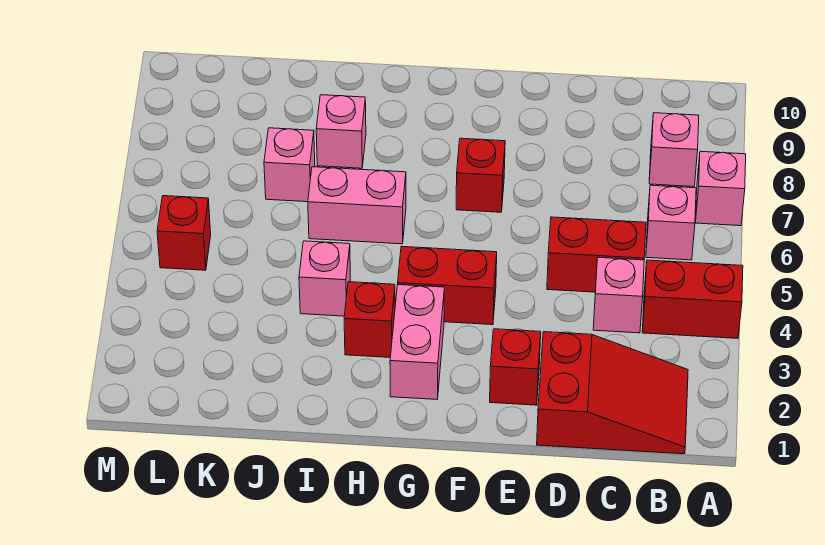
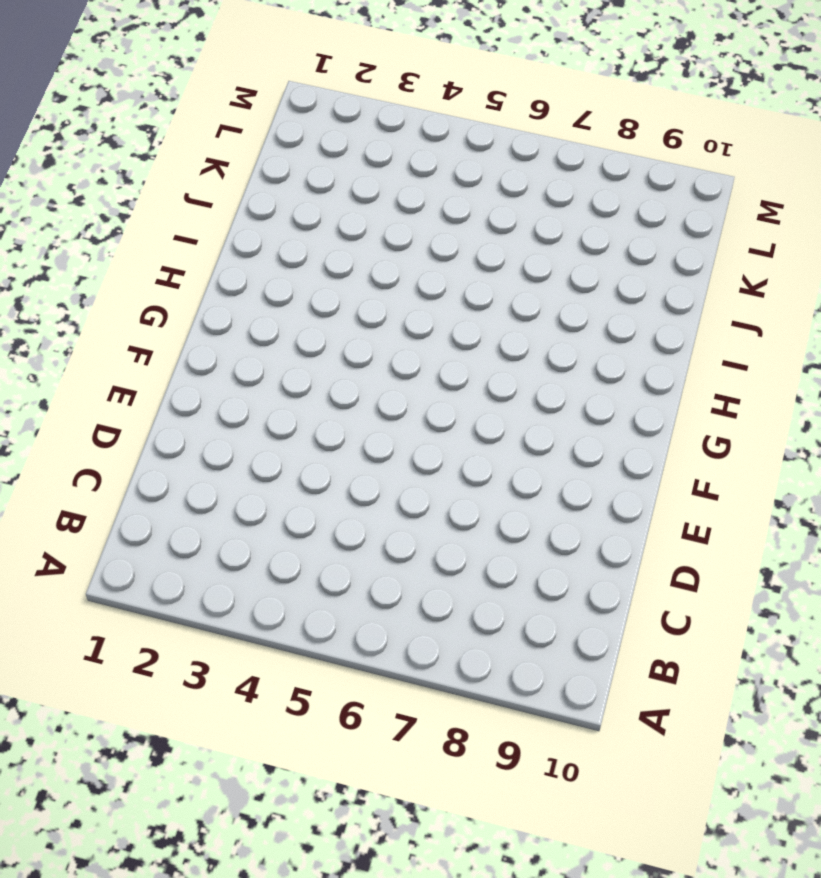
none -> red brick A4:B4 level 1
none -> pink brick A7 level 1
none -> red slope B1:D2 level 1 top D

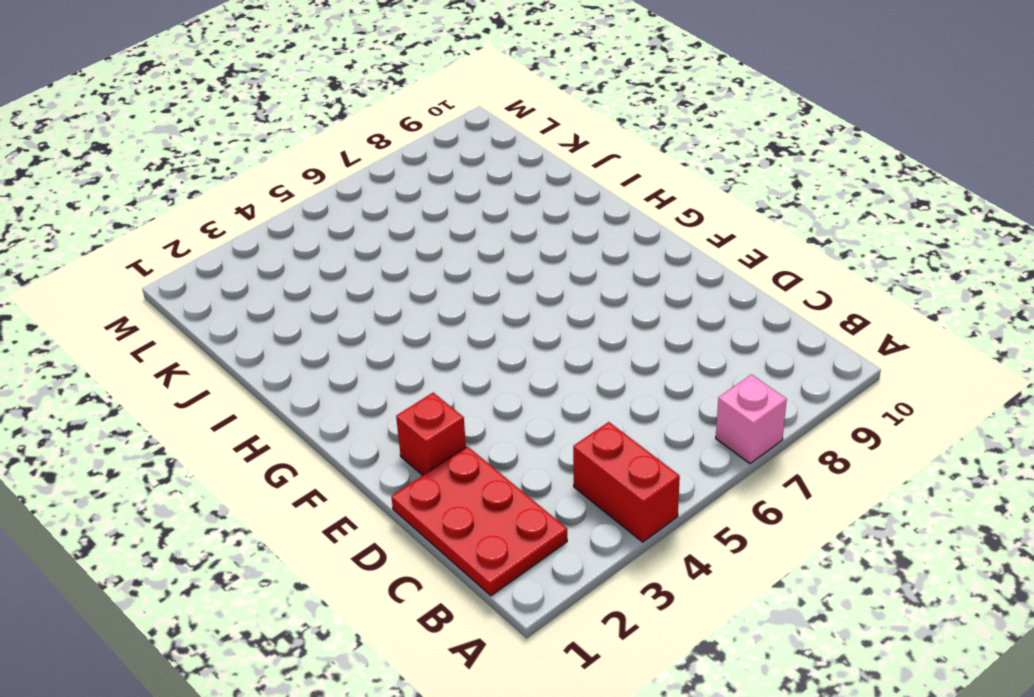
red plate B1:D2 level 1 -> red slope B1:D2 level 1 top D
none -> pink brick B6 level 1
none -> pink brick B8 level 1
none -> pink brick C4 level 1

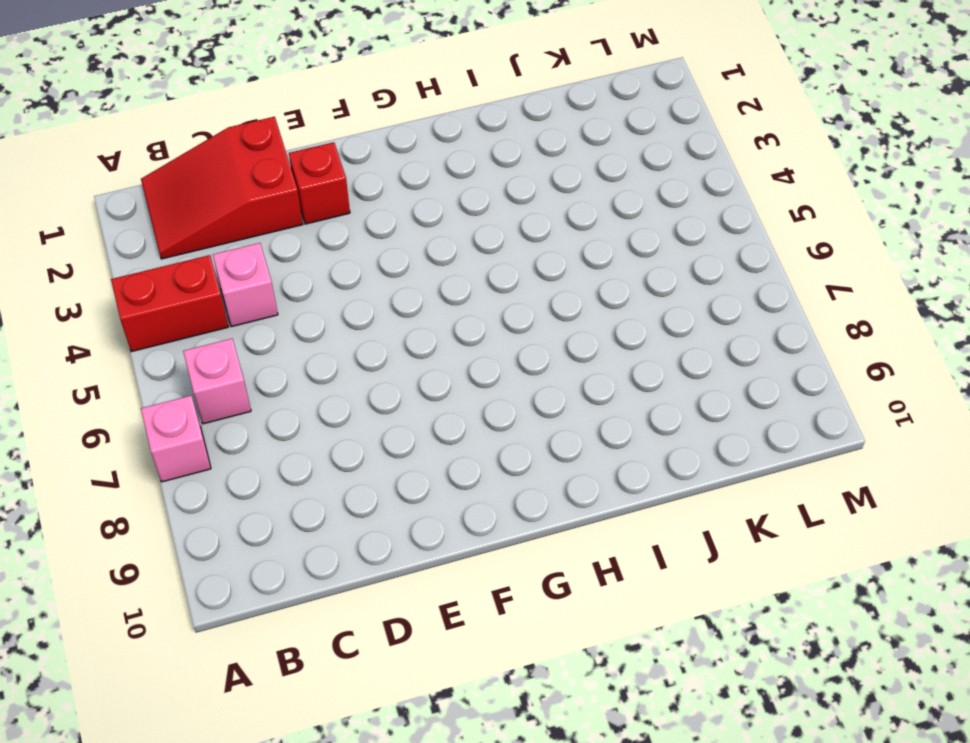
none -> pink brick B8 level 1
none -> red brick C5:D5 level 1
none -> red brick F4:G4 level 1

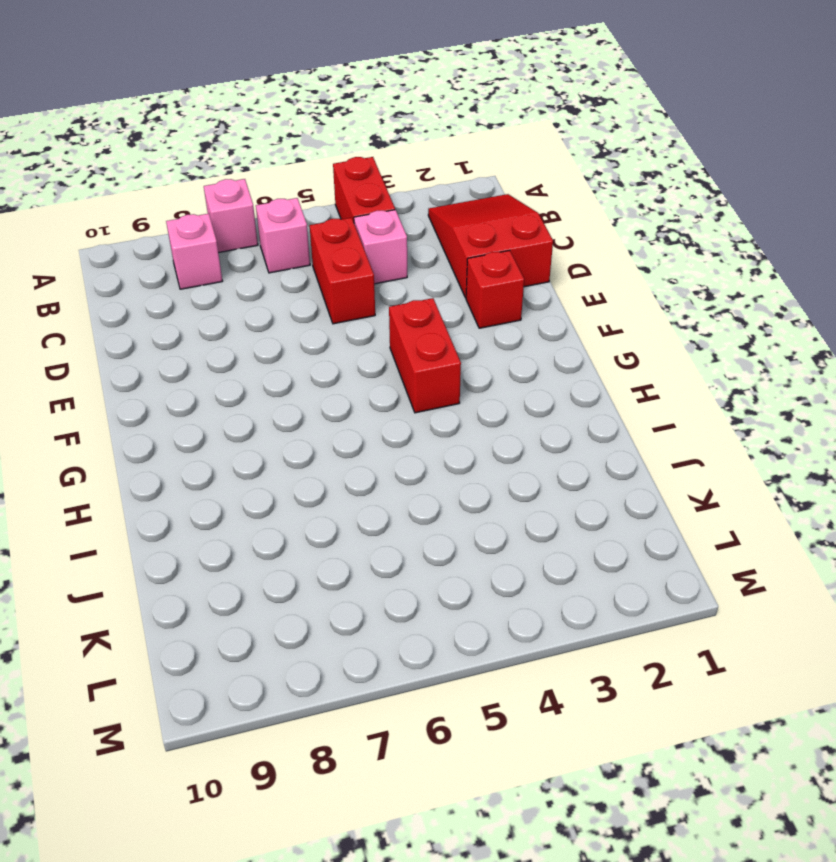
none -> red brick F7 level 1
none -> pink brick G2:G3 level 1
none -> red brick H3 level 1

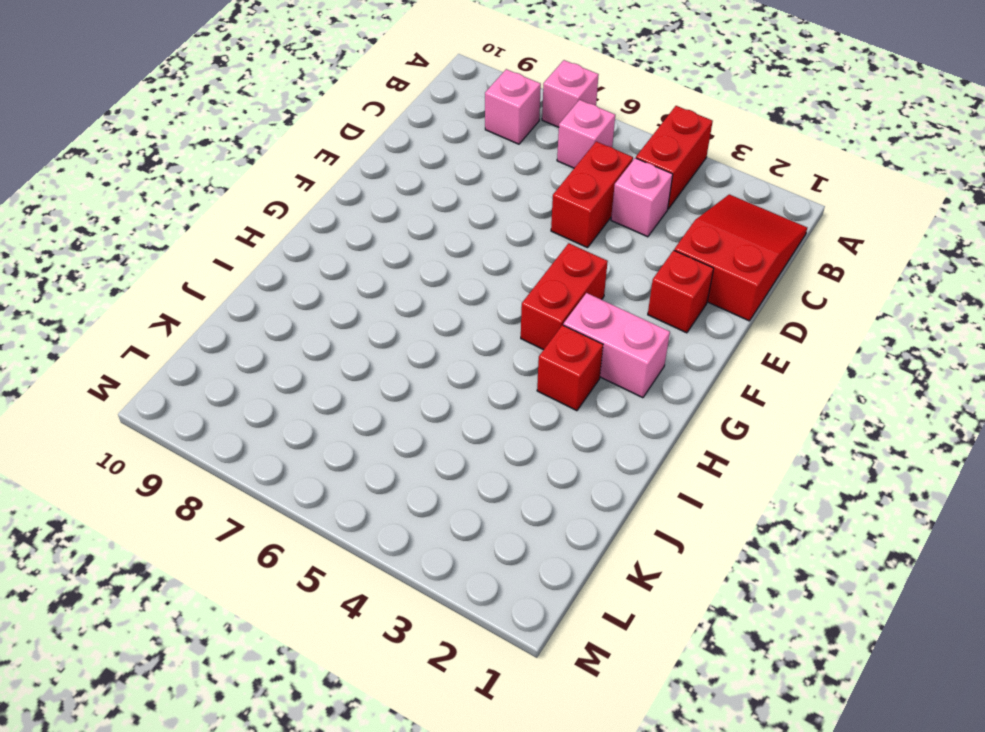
none -> red brick F7 level 1
none -> pink brick H6:I6 level 1
none -> pink brick I4 level 1

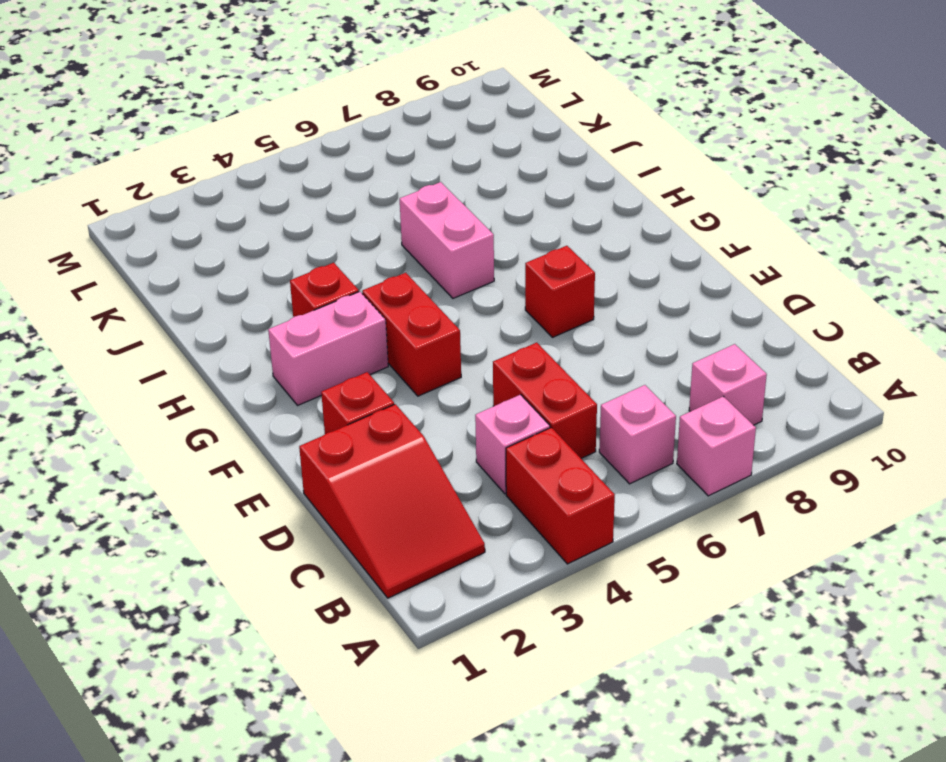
none -> pink brick I4 level 1
none -> pink brick I8 level 1
none -> pink brick J7 level 1

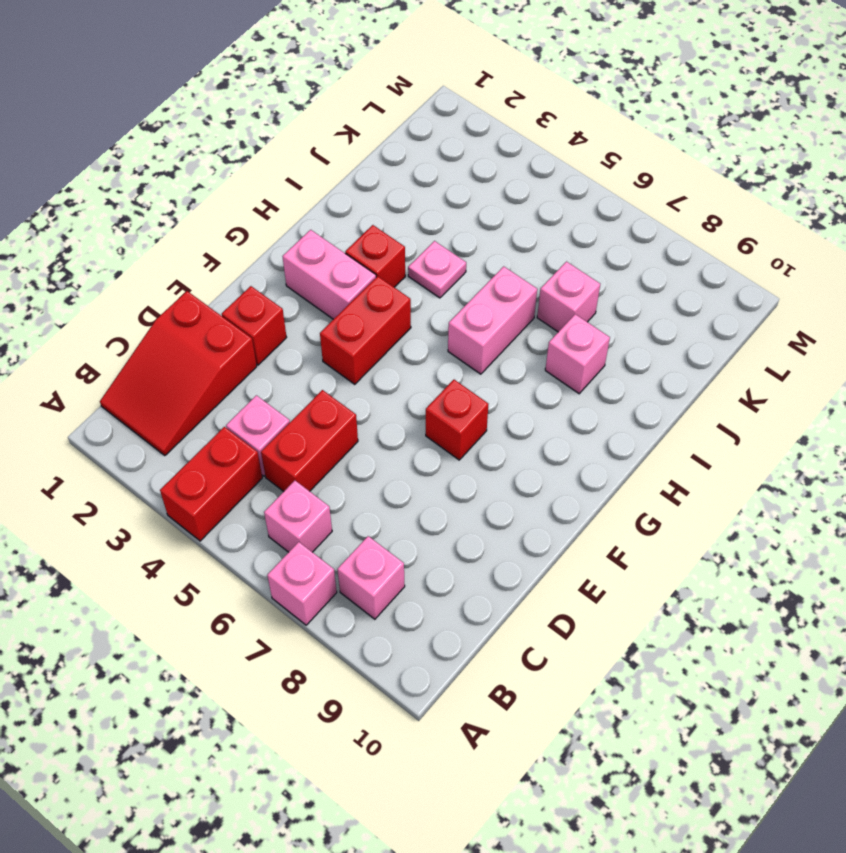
pink plate I4 level 1 -> pink brick I4 level 1
none -> red brick L5 level 1

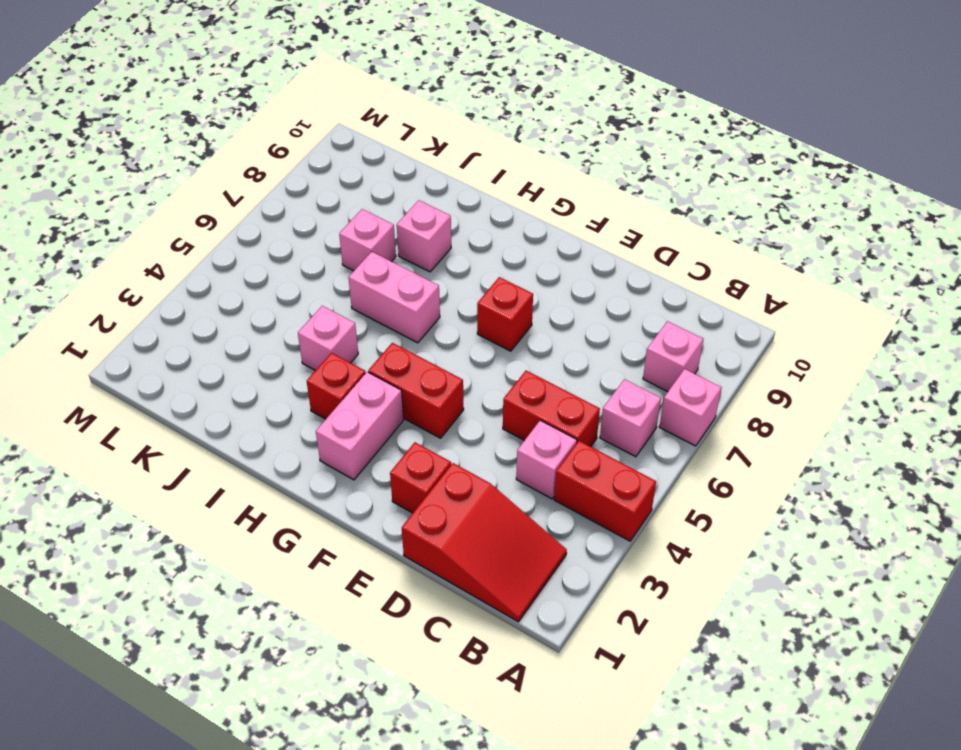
none -> red brick L5 level 1

